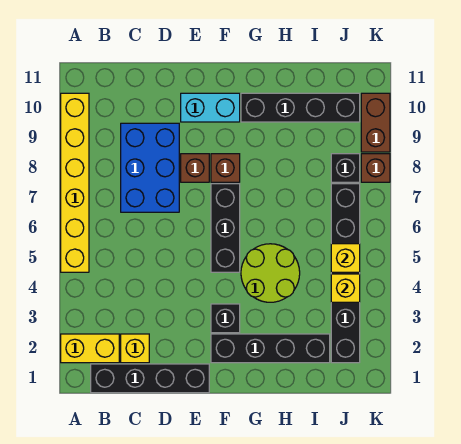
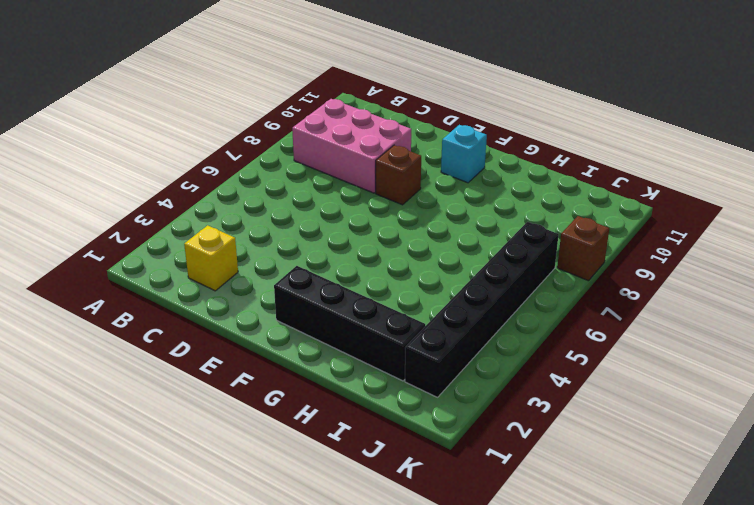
pink brick B8:D9 level 1 -> blue brick C7:D9 level 1
cyan brick F10 level 1 -> cyan brick E10:F10 level 1
none -> yellow brick A2:B2 level 1
none -> yellow brick A5:A10 level 1
none -> black brick B1:E1 level 1

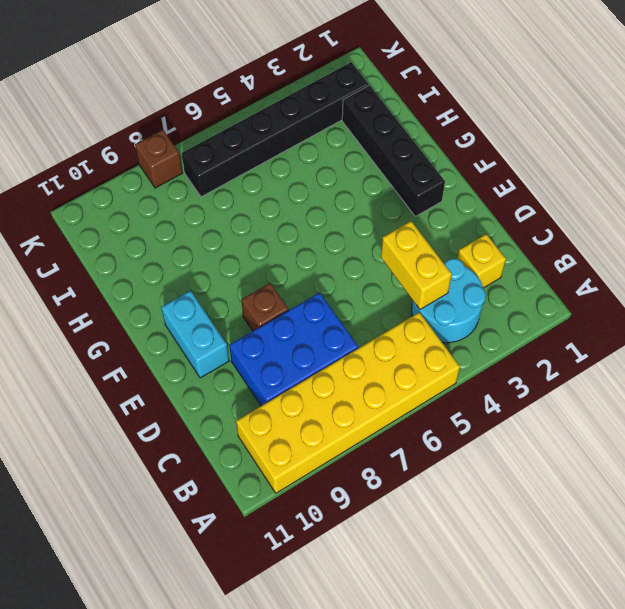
yellow brick A5:B10 level 1 -> yellow brick A5:A10 level 1
cyan round brick B3:C4 level 1 -> none
yellow brick C4:D4 level 2 -> yellow brick A2:B2 level 1
none -> black brick B1:E1 level 1
none -> black brick F3 level 1
none -> black brick F5:F7 level 1

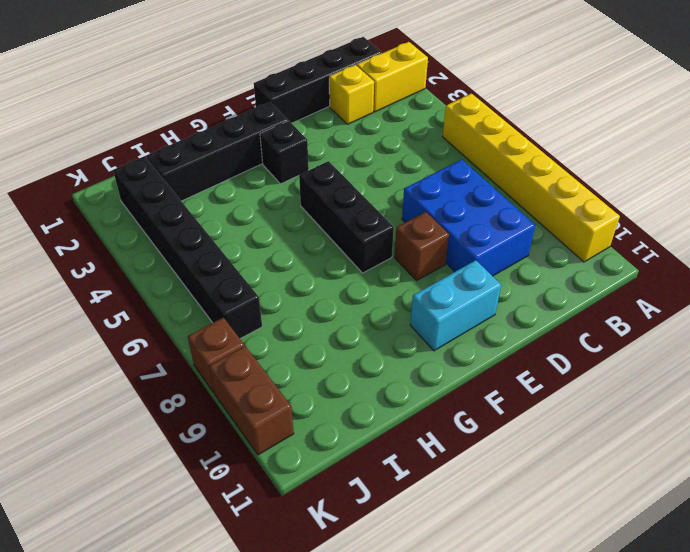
none -> brown brick F8 level 1
none -> lime round brick G4:H5 level 1
none -> black brick G10:J10 level 1

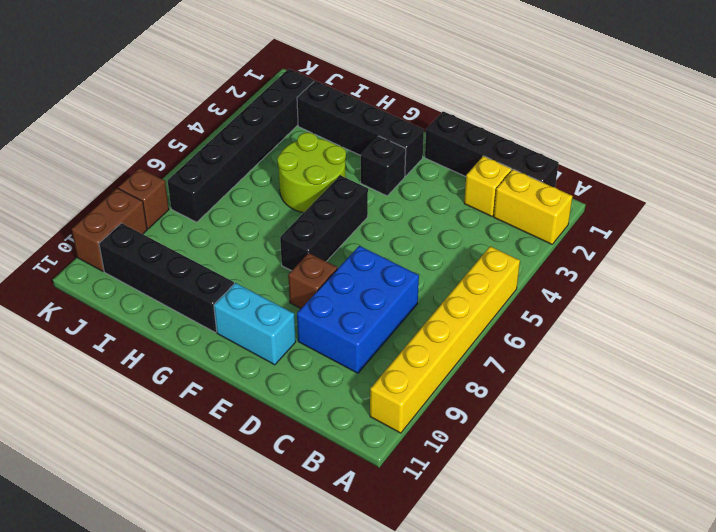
none -> brown brick F8 level 1
none -> black brick J8 level 1
none -> yellow brick J4 level 2

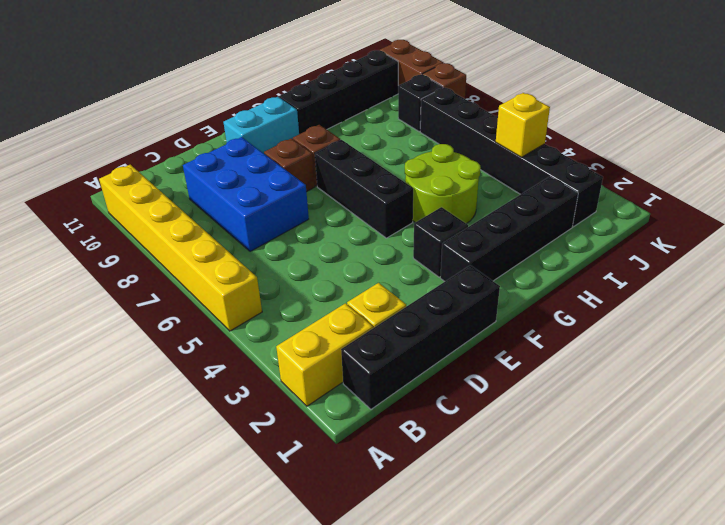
none -> yellow brick J5 level 2

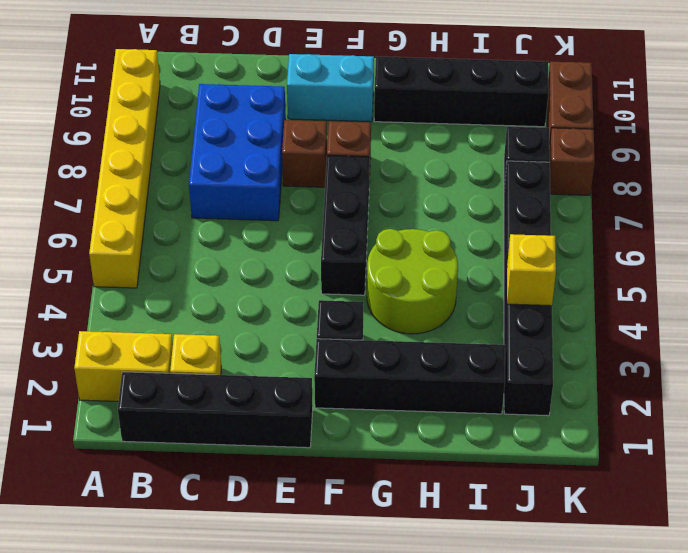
none -> yellow brick J5 level 2

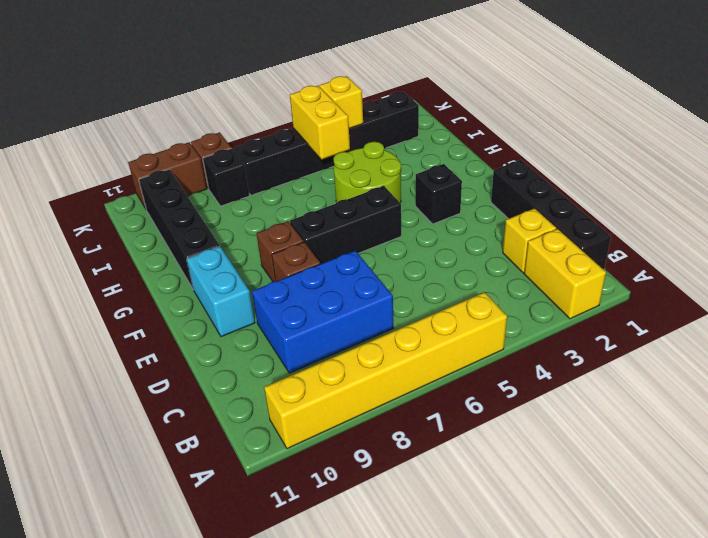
yellow brick I5:J5 level 2 -> yellow brick J5 level 2
none -> black brick F2:I2 level 1

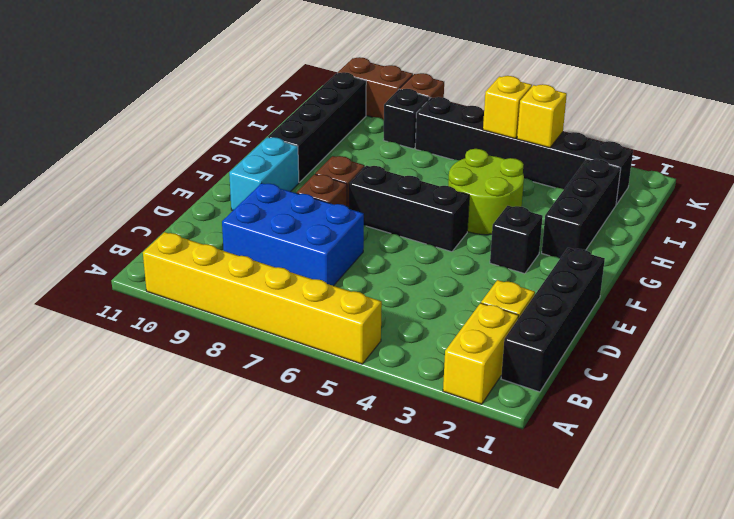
black brick G2:I2 level 1 -> black brick F2:I2 level 1

